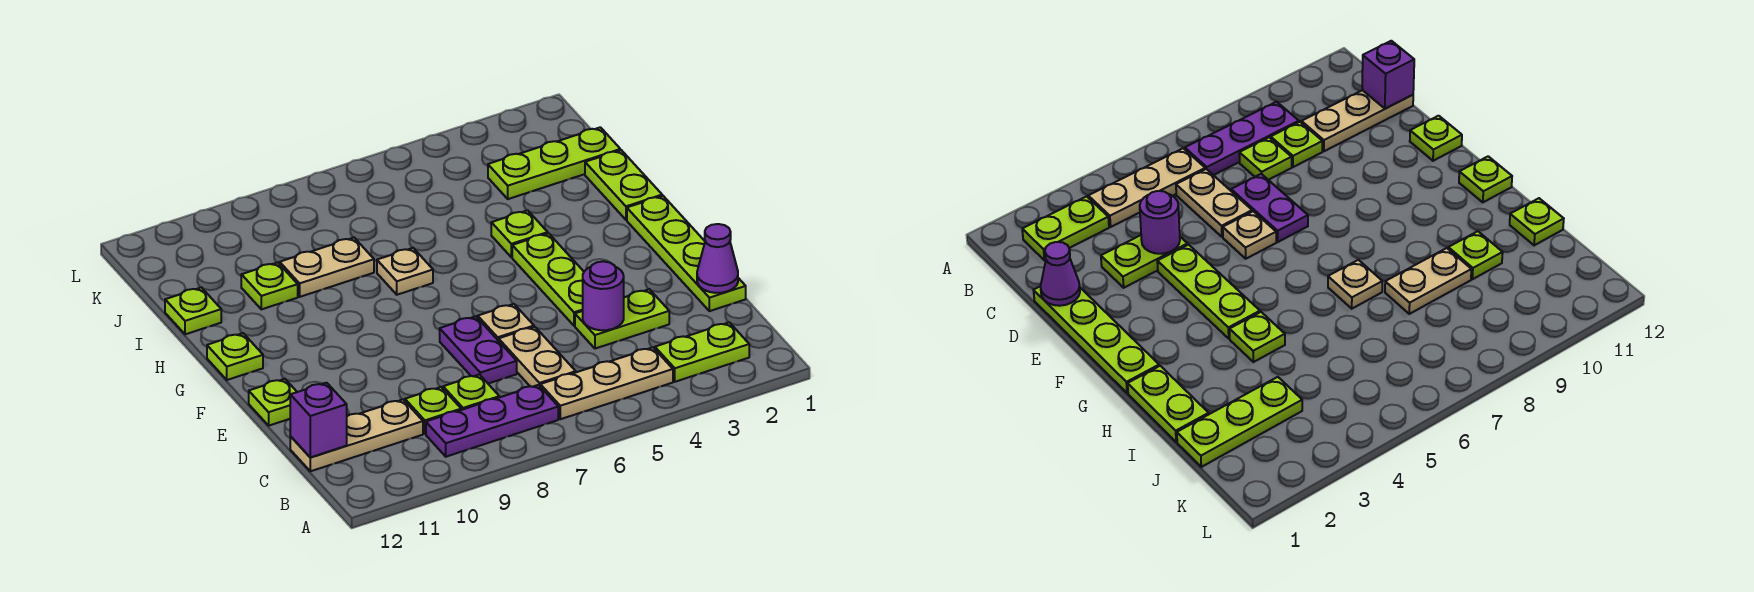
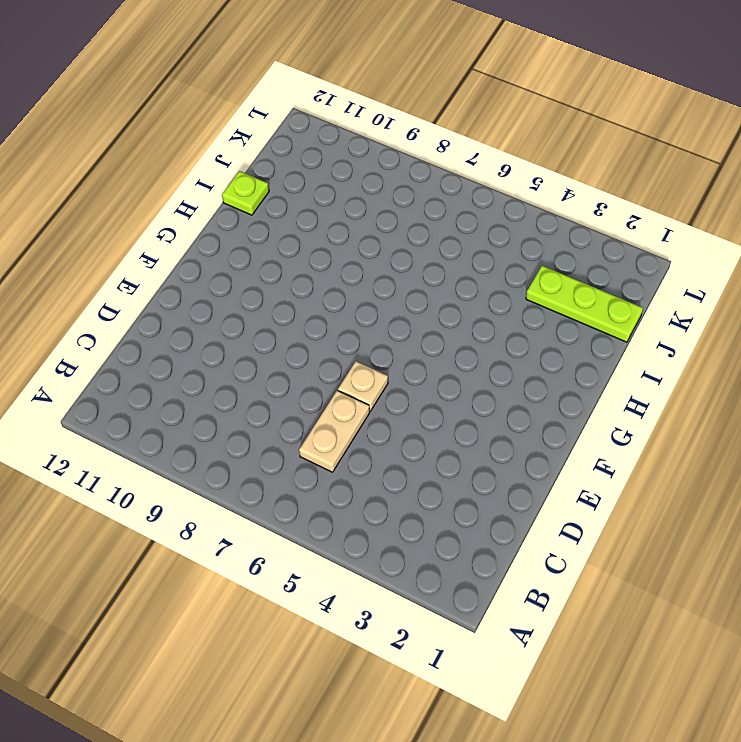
none -> lime plate B2:B3 level 1
none -> tan plate B4:B6 level 1
none -> purple plate B7:B9 level 1

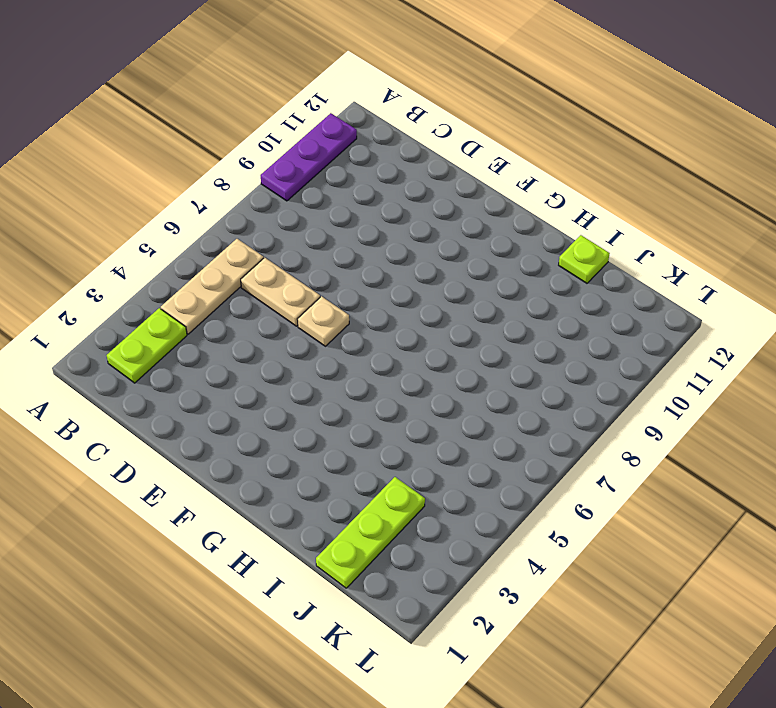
purple plate A9:A11 level 1 -> purple plate B7:B9 level 1
none -> lime plate C8 level 1
none -> lime plate C9 level 1
none -> tan plate C10:C12 level 1

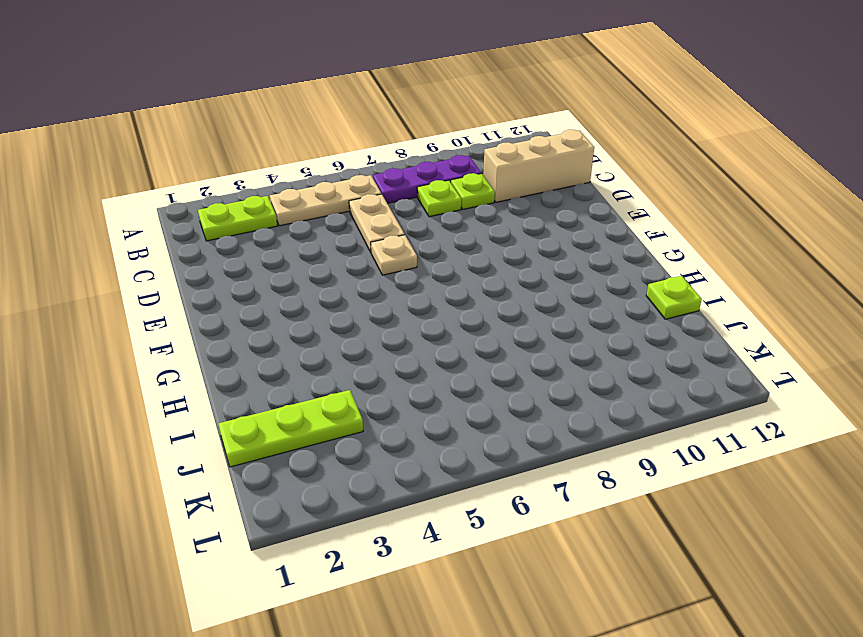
tan brick C10:C12 level 1 -> tan plate C10:C12 level 1
none -> lime plate D1:G1 level 1
none -> lime plate D3:D4 level 1
none -> purple plate D7:E7 level 1

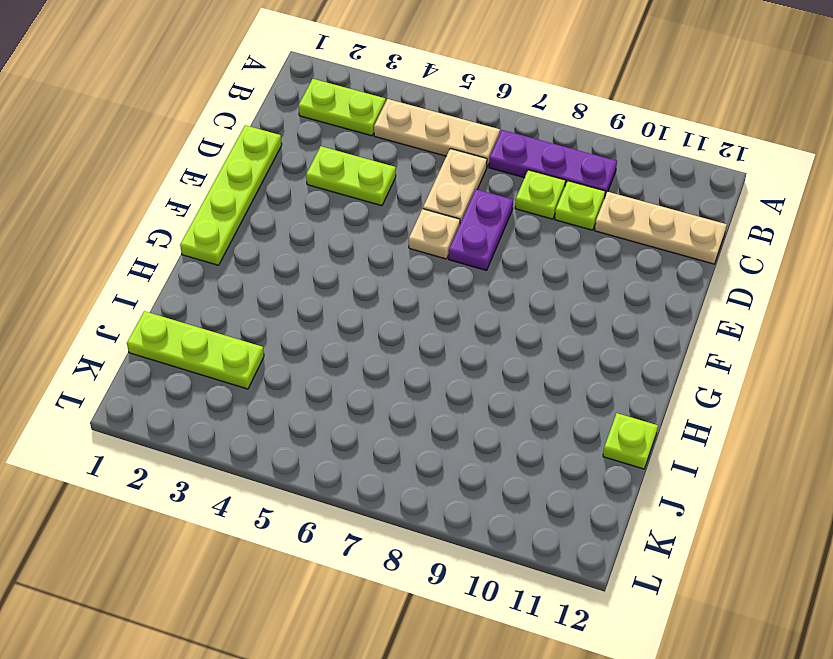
none -> lime plate E4:G4 level 1
none -> lime plate E12 level 1
none -> lime plate G12 level 1

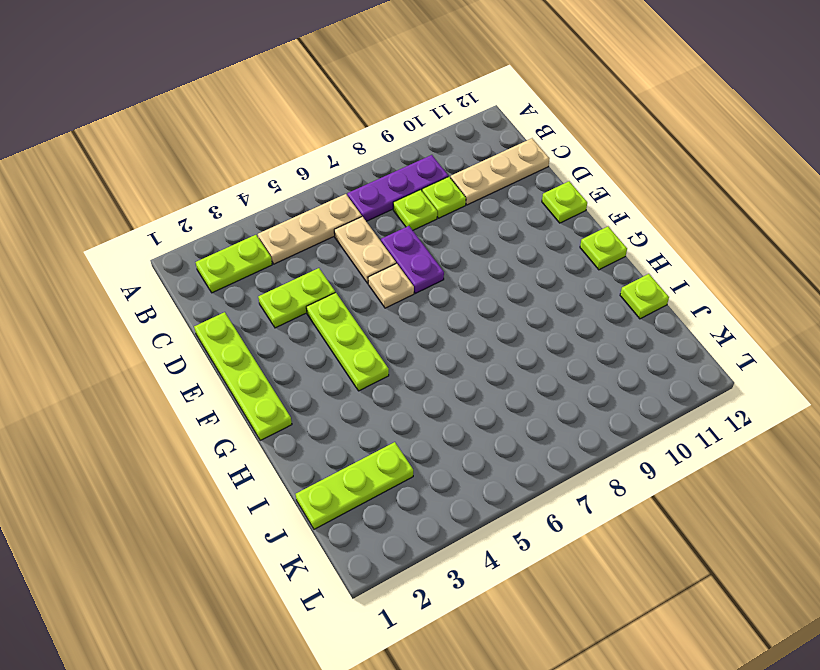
none -> lime plate H1:I1 level 1
none -> lime plate H4 level 1
none -> tan plate H7 level 1

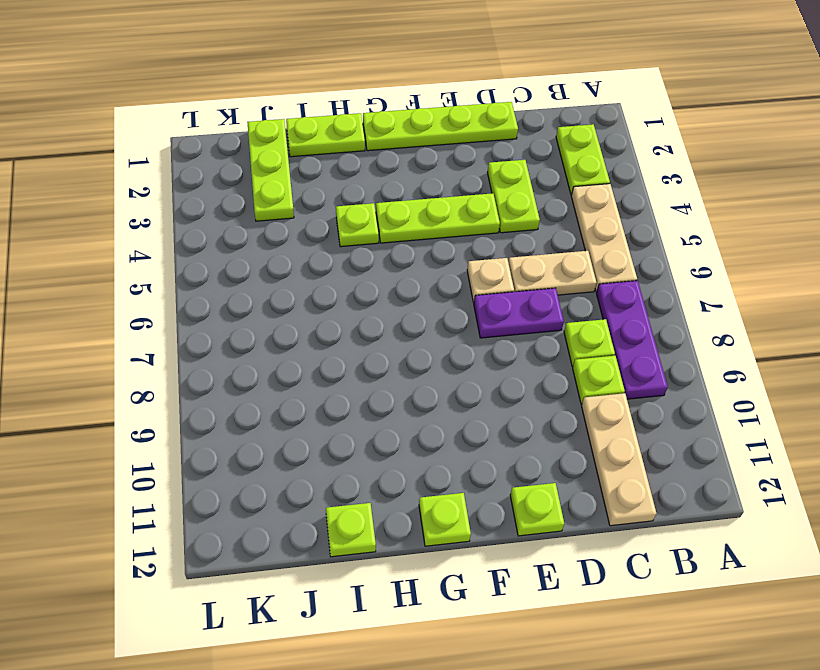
none -> tan plate H7 level 1
none -> tan plate I8:I9 level 1
none -> lime plate I10 level 1

